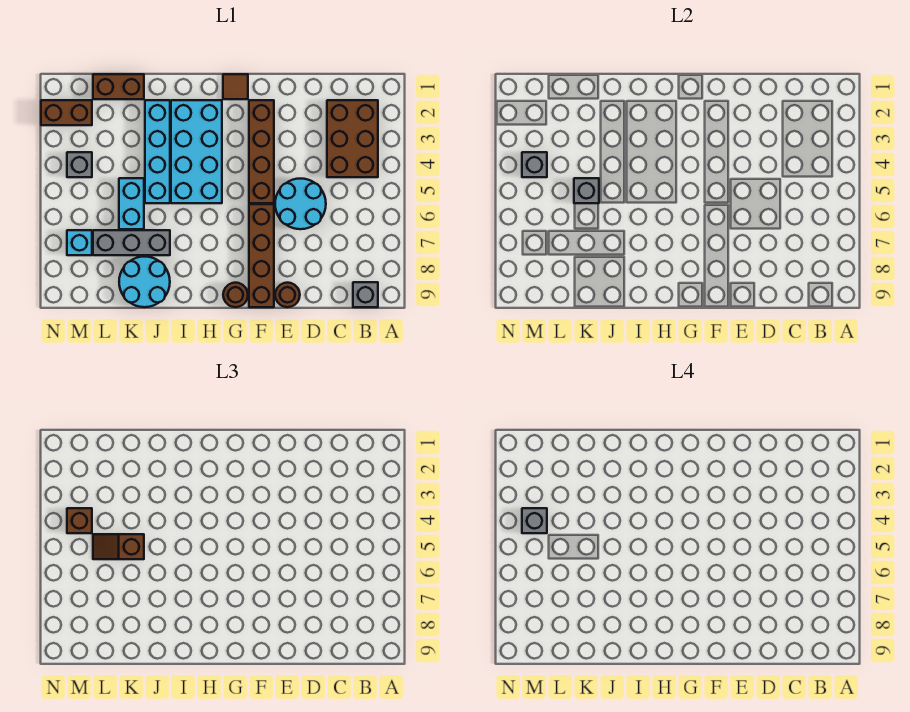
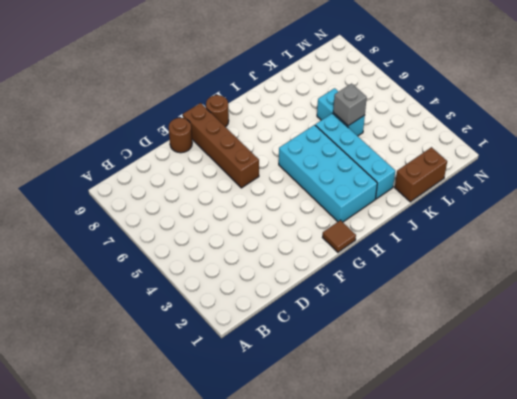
none -> brown brick B2:C4 level 1
none -> grey brick B9 level 1
none -> cyan round brick D5:E6 level 1

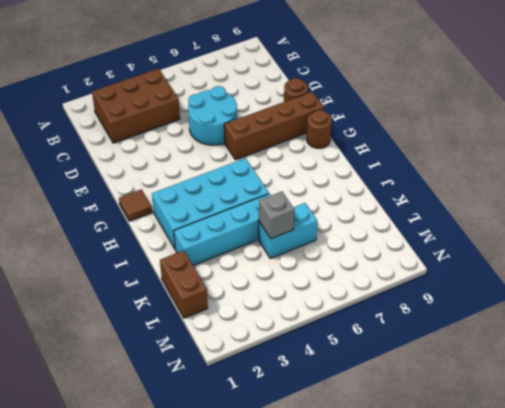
none -> grey brick B9 level 1
none -> brown brick F2:F5 level 1
none -> grey brick J7:L7 level 1

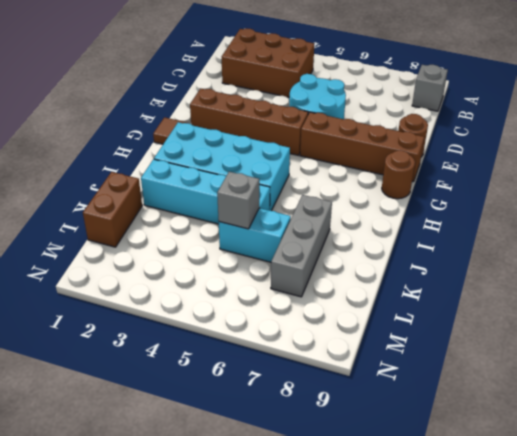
none -> cyan round brick J8:K9 level 1
none -> brown brick M2:N2 level 1
none -> grey brick M4 level 1

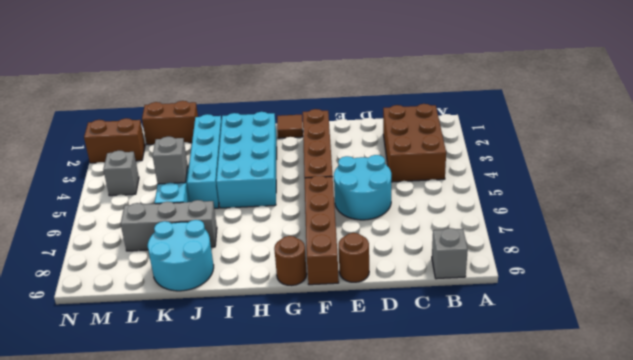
none -> cyan brick M7 level 1
none -> grey brick M4 level 2
none -> brown slope K5:L5 level 3 top K

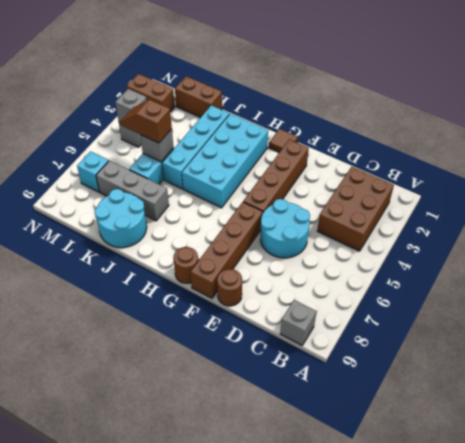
none -> brown brick M4 level 3
none -> grey brick M4 level 4

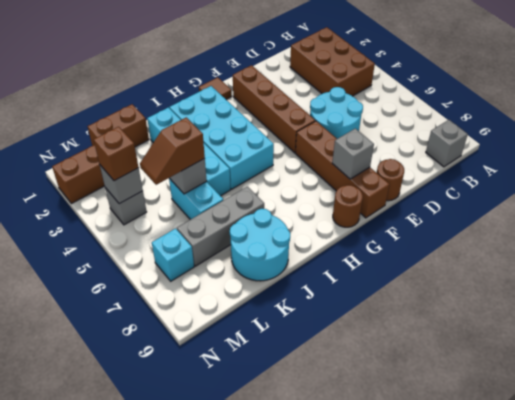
grey brick F8 level 2 -> grey brick M4 level 4

